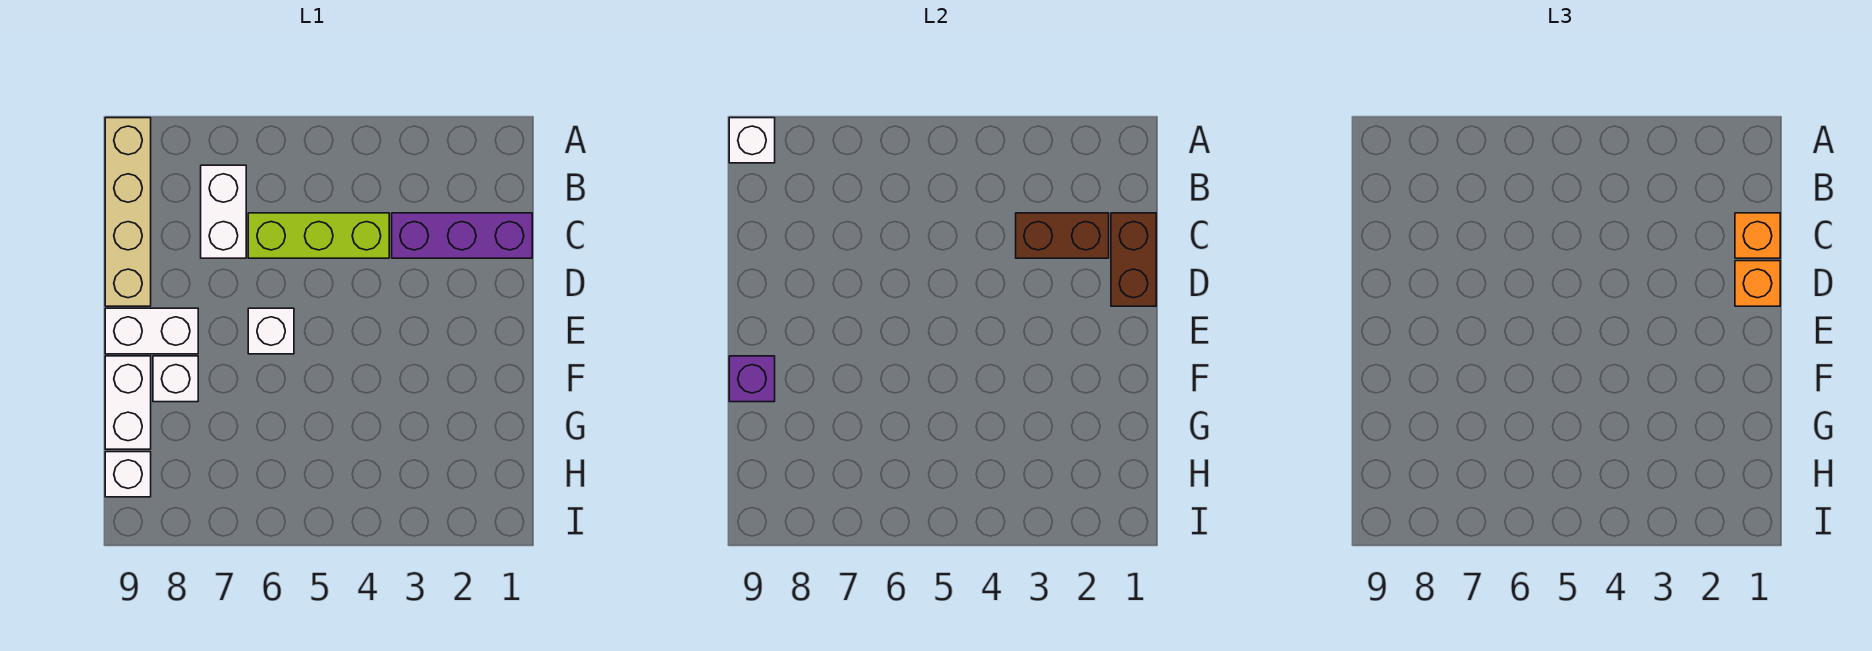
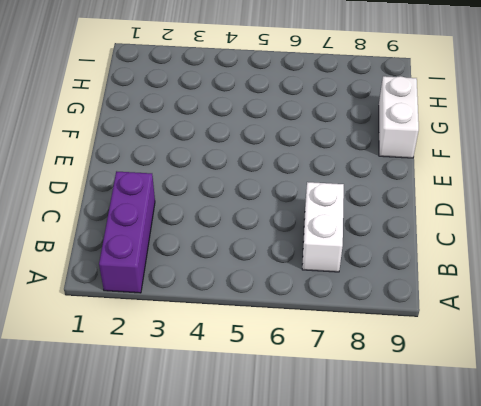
purple brick A2:C2 level 1 -> purple brick C1:C3 level 1
none -> tan brick A9:D9 level 1
none -> lime brick C4:C6 level 1
none -> white brick E6 level 1

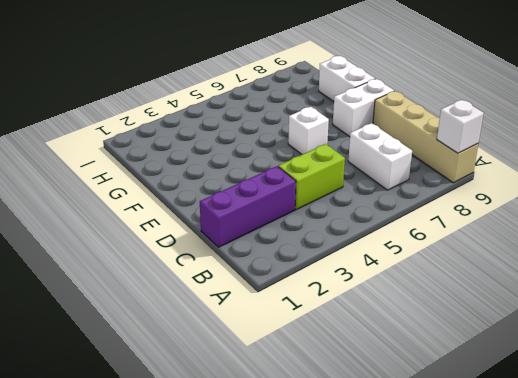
lime brick C4:C5 level 1 -> lime brick C4:C6 level 1
none -> white brick F8 level 1
none -> white brick H9 level 1
none -> brown brick C1:D1 level 2

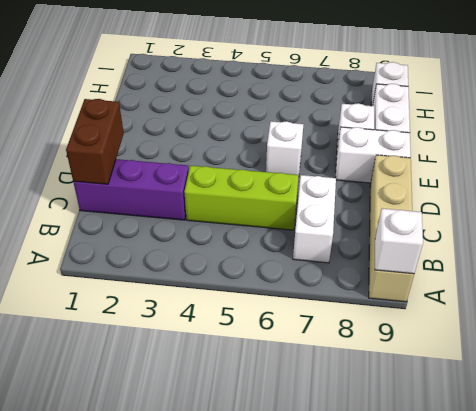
none -> brown brick C2:C3 level 2
none -> purple brick F9 level 2
none -> orange brick C1 level 3

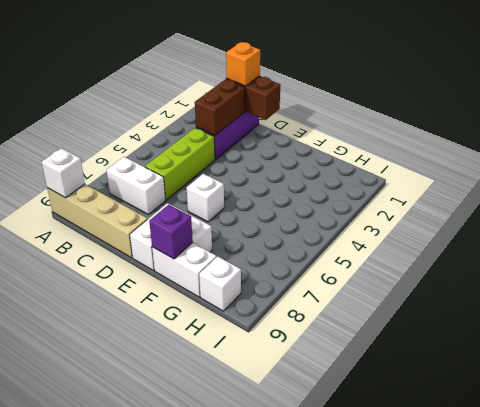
none -> orange brick D1 level 3

